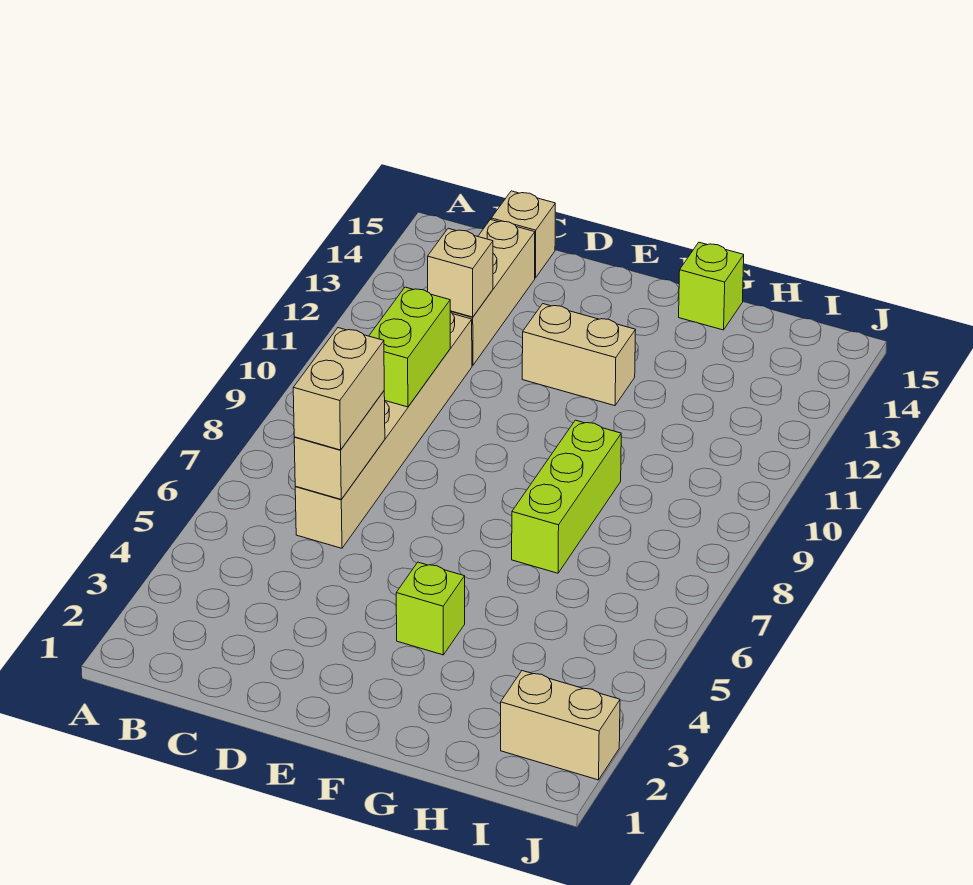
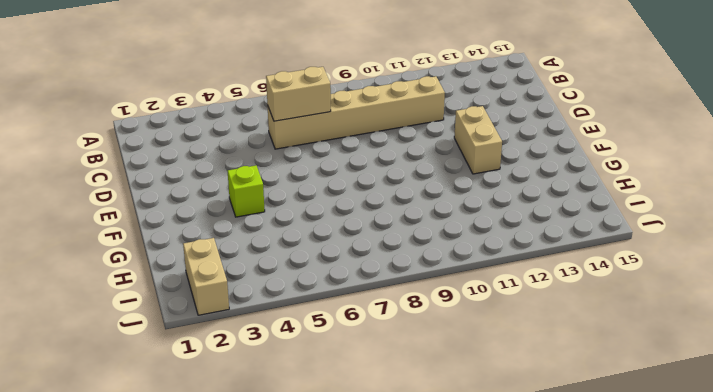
none -> tan brick C12:C14 level 1
none -> tan brick C15 level 1
none -> lime brick G7:G9 level 1

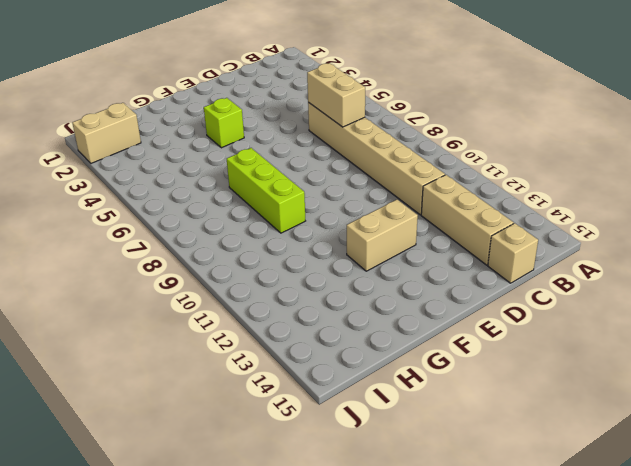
none -> lime brick G15 level 1
none -> lime brick C9:C10 level 2
none -> tan brick C12 level 2

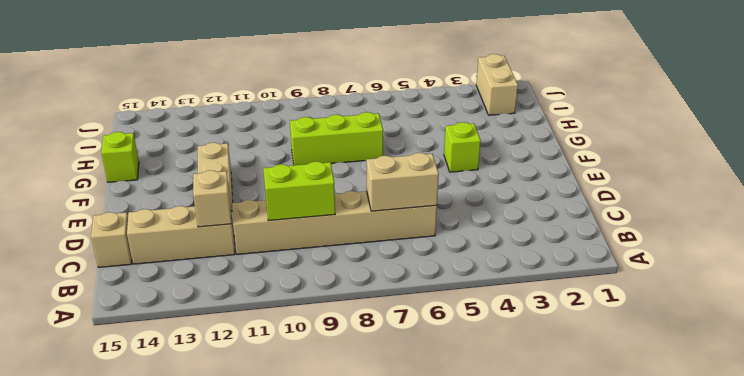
none -> tan brick C6:C7 level 3

